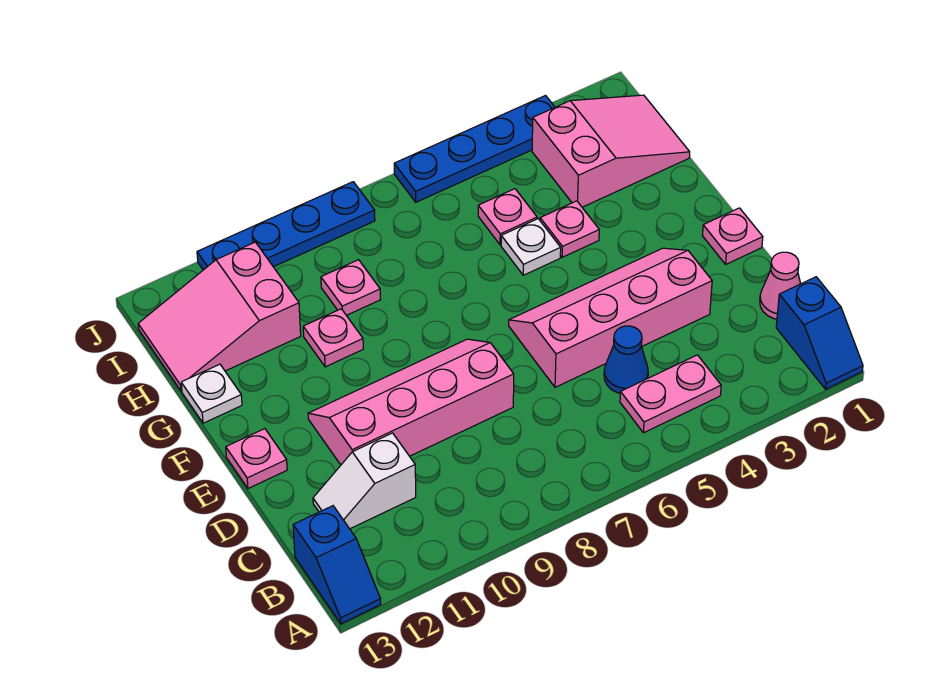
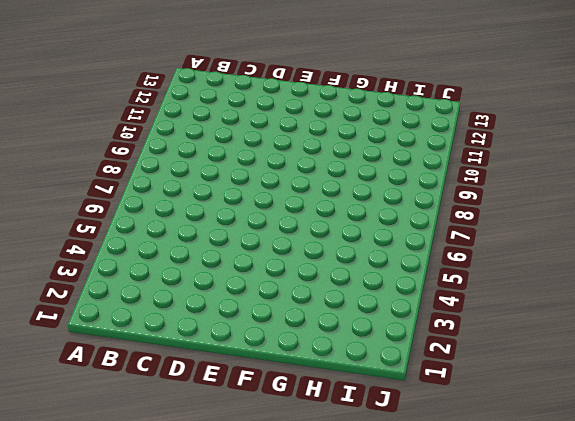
none -> blue slope A1:B1 level 1 top B
none -> blue slope A13:B13 level 1 top B
none -> pink plate B4:B5 level 1

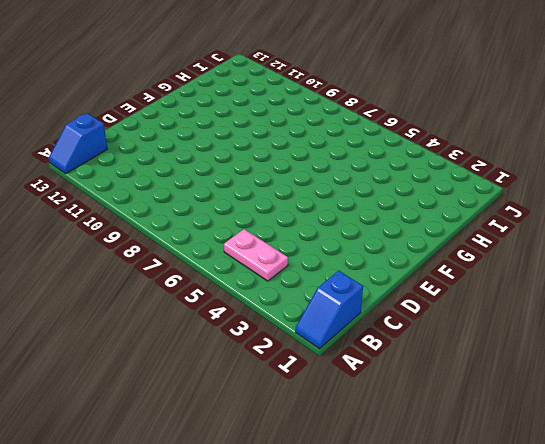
none -> pink cone C1 level 1
none -> blue cone C5 level 1
none -> white slope C11:C12 level 1 top 11

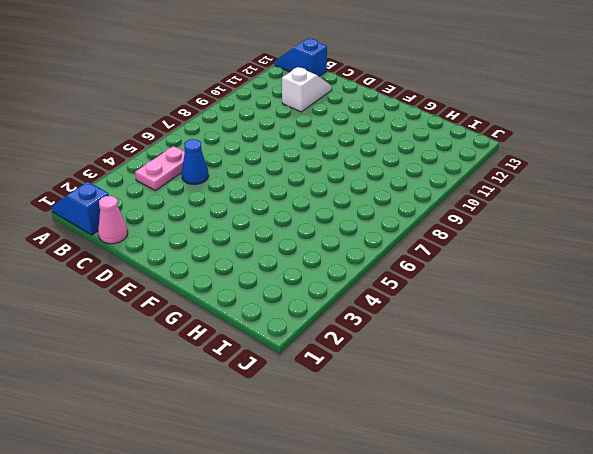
none -> pink slope D3:E6 level 1 top D
none -> pink slope D8:E11 level 1 top D
none -> pink plate E1 level 1

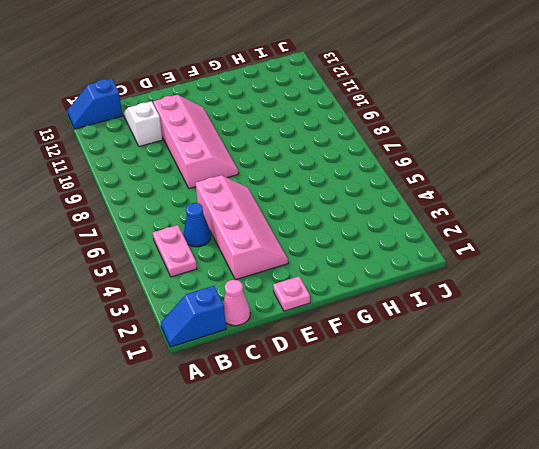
none -> pink plate E13 level 1
none -> pink plate G4 level 1
none -> white plate G5 level 1

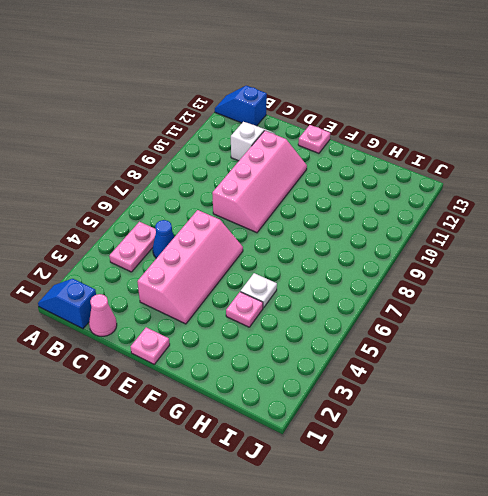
none -> pink plate G10 level 1
none -> white plate G13 level 1
none -> pink slope H1:I3 level 1 top 3

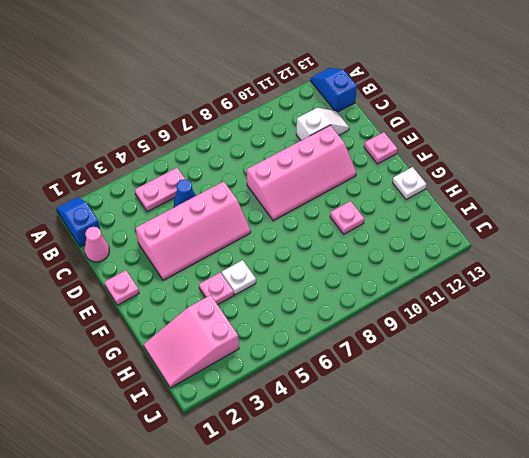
none -> pink plate H5 level 1
none -> pink plate H9 level 1
none -> pink slope H11:I13 level 1 top 11

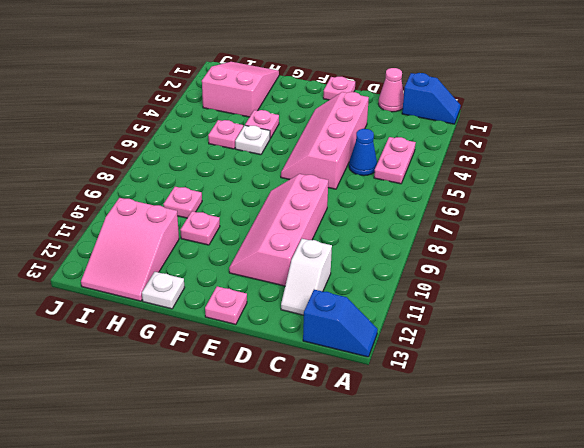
none -> blue plate J3:J6 level 1
none -> blue plate J8:J11 level 1

